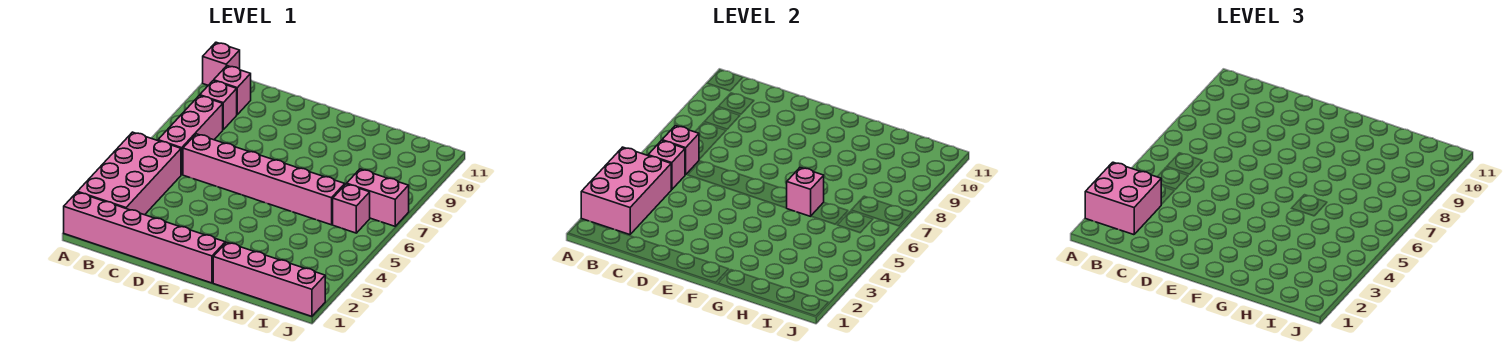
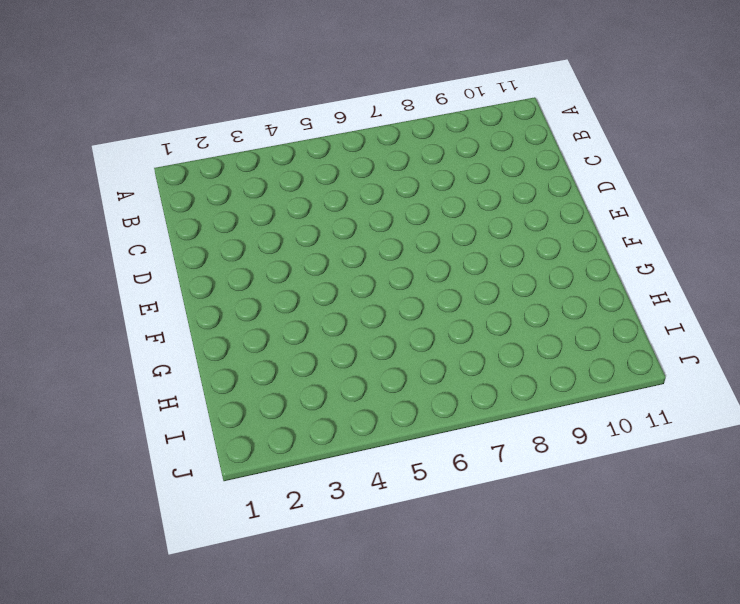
none -> pink brick A1:F1 level 1
none -> pink brick A2:B5 level 1
none -> pink brick A11 level 1

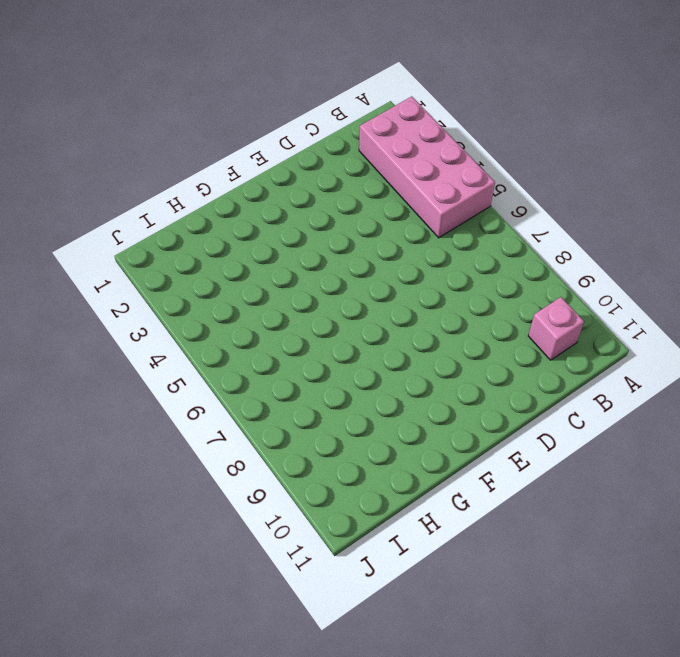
none -> pink brick A1:F1 level 1
none -> pink brick A11 level 1
none -> pink brick B6:B8 level 1

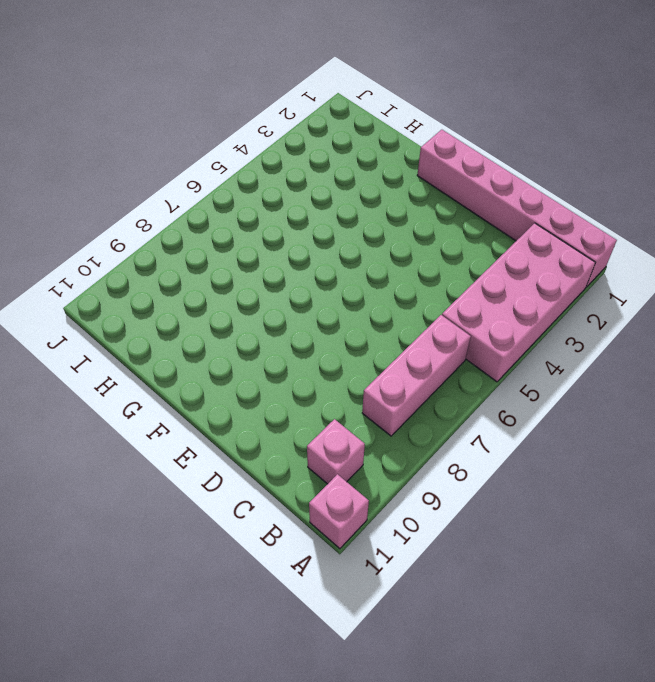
none -> pink brick B9 level 1
none -> pink brick C6:H6 level 1
none -> pink brick G1:J1 level 1

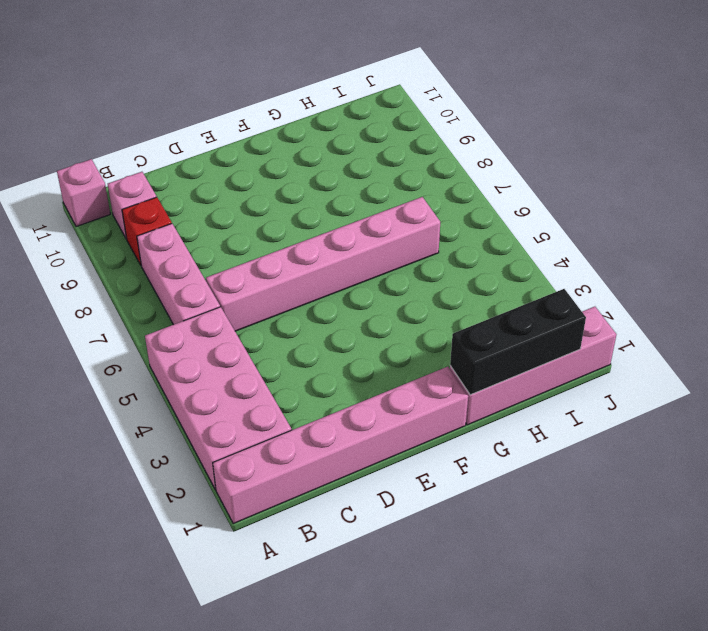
red brick B9 level 1 -> pink brick B9 level 1
black brick G1:I1 level 2 -> none
none -> pink brick I6 level 1
none -> pink brick I7:J7 level 1
none -> pink brick A2:B4 level 2

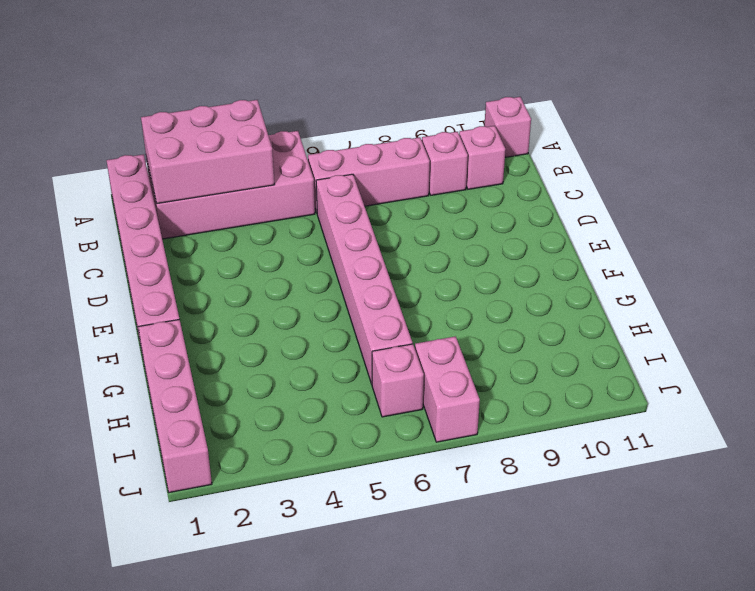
none -> pink brick B5 level 2
none -> pink brick B6 level 2
none -> pink brick G6 level 2

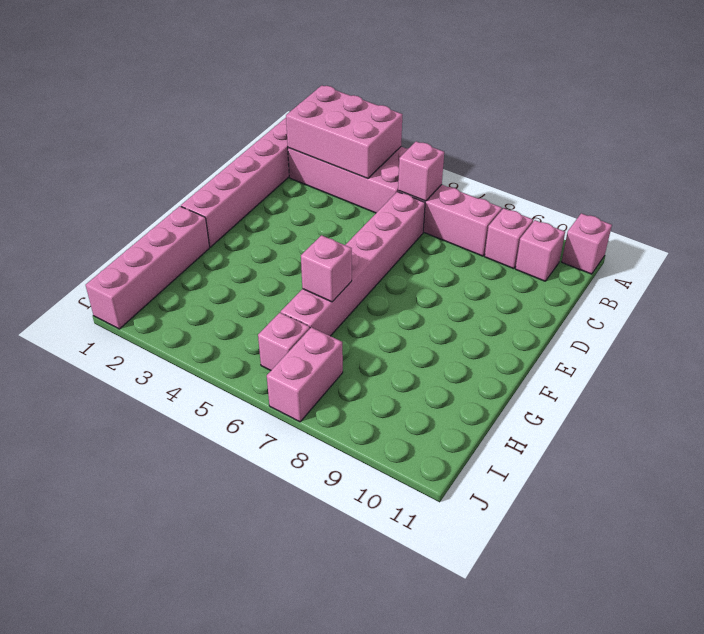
none -> pink brick B5 level 2
none -> pink brick A2:B3 level 3

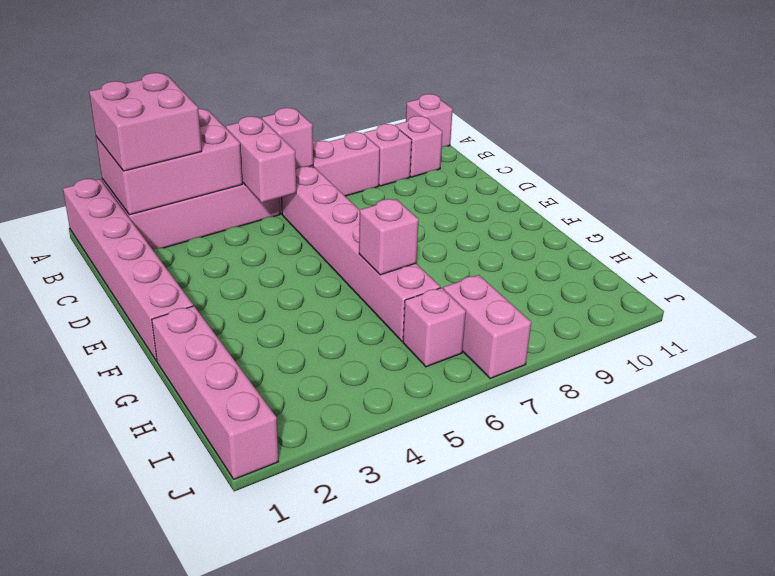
pink brick B5:C5 level 2 -> pink brick B5 level 2

